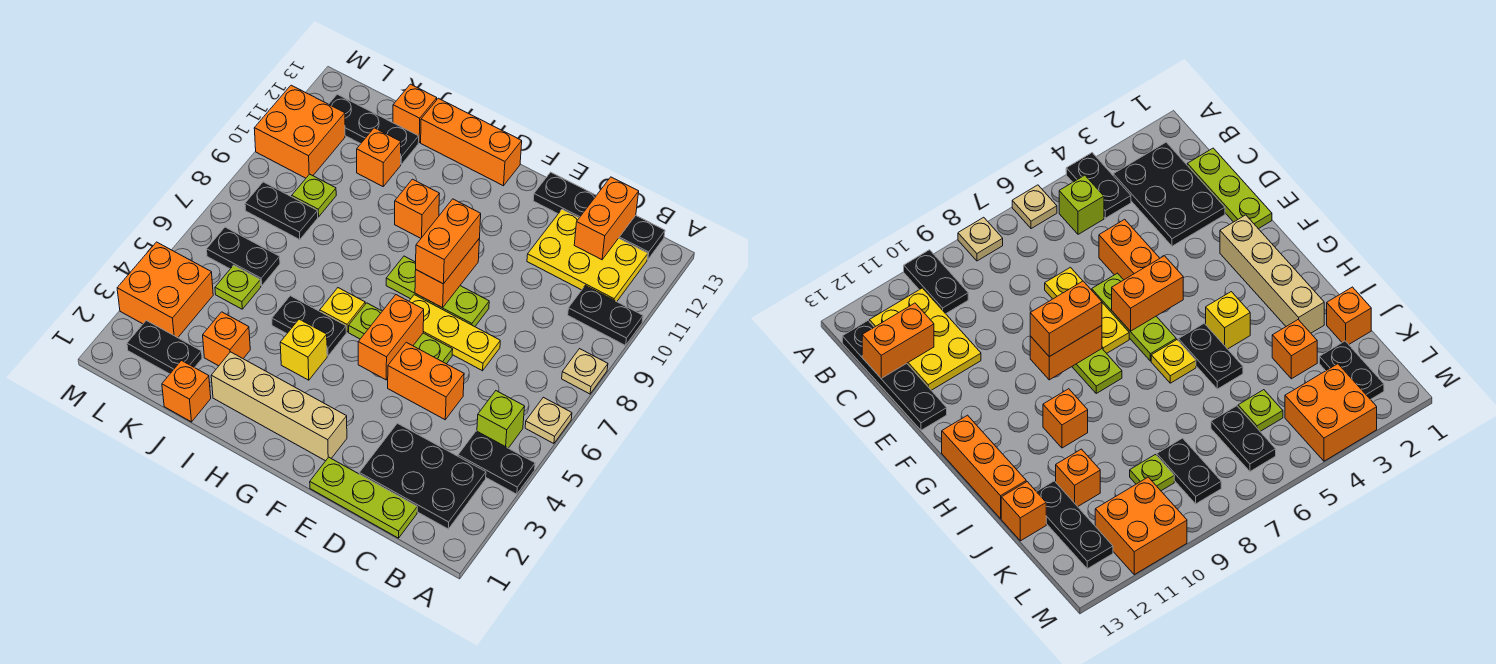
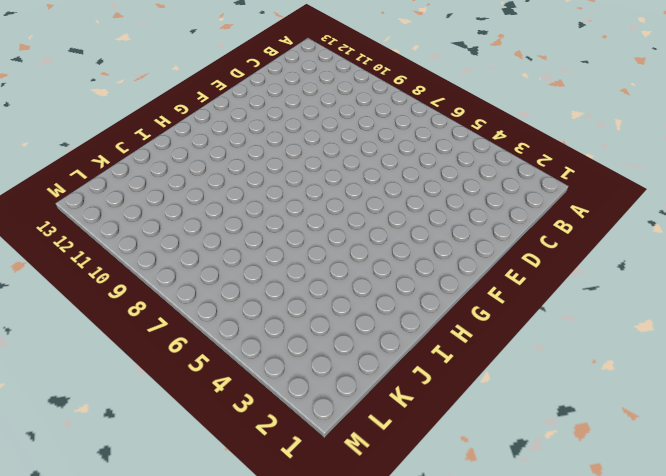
none -> black plate A4:B4 level 1
none -> tan plate A6 level 1
none -> tan plate A8 level 1
none -> black plate A10:B10 level 1

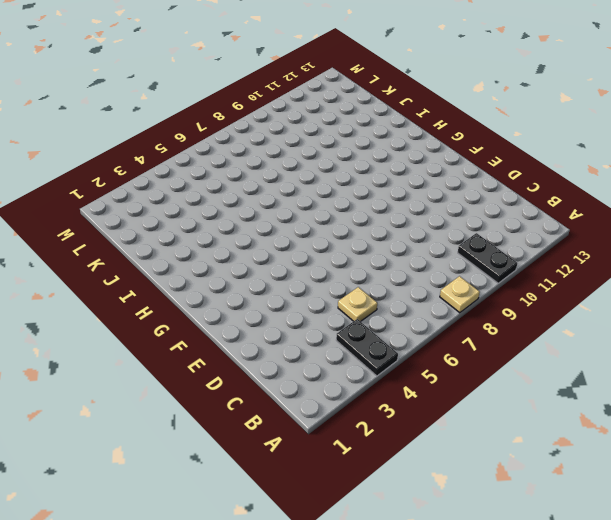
tan plate C5 level 1 -> tan plate A6 level 1
none -> black plate B2:D3 level 1
none -> lime brick B5 level 1
none -> yellow plate B11:D12 level 1
none -> black plate B13:E13 level 1

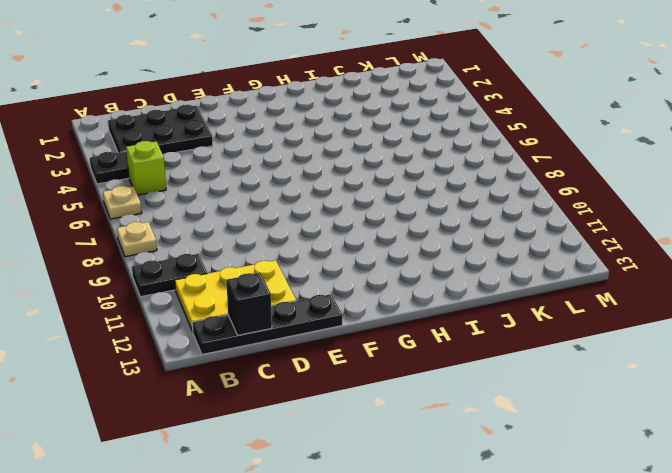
black brick C13 level 2 -> orange brick C12:C13 level 2
none -> lime plate C1:E1 level 1
none -> orange brick D5:E5 level 1
none -> yellow plate D7:F7 level 1
none -> lime plate E6:G6 level 1

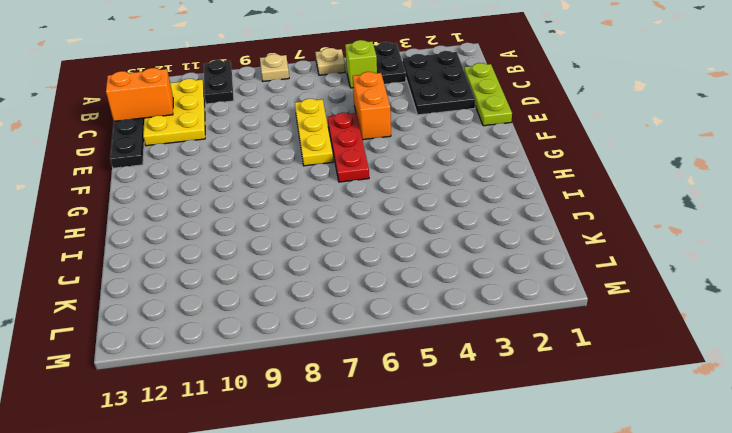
red plate E6:G6 level 1 -> lime plate E6:G6 level 1
none -> lime plate E8:G8 level 1
none -> tan brick F2:I2 level 1
none -> orange brick G13:I13 level 1
none -> yellow brick H4 level 1

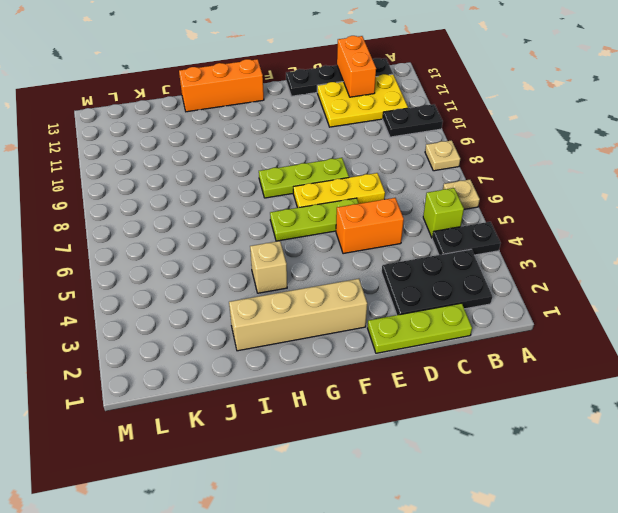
tan brick H4 level 1 -> yellow brick H4 level 1
none -> black plate H5:I5 level 1
none -> yellow plate H6 level 1
none -> orange brick H10 level 1
none -> orange brick J1 level 1

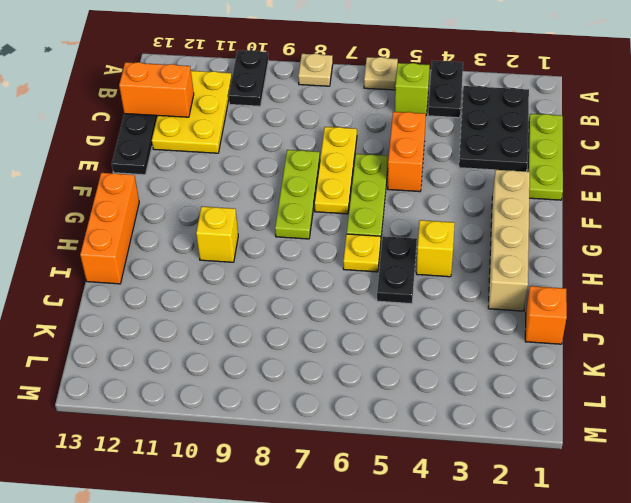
yellow brick H10 level 1 -> orange brick H10 level 1
none -> orange brick J3 level 1
none -> orange brick J11 level 1
none -> black plate J12:L12 level 1
none -> orange brick J13 level 1

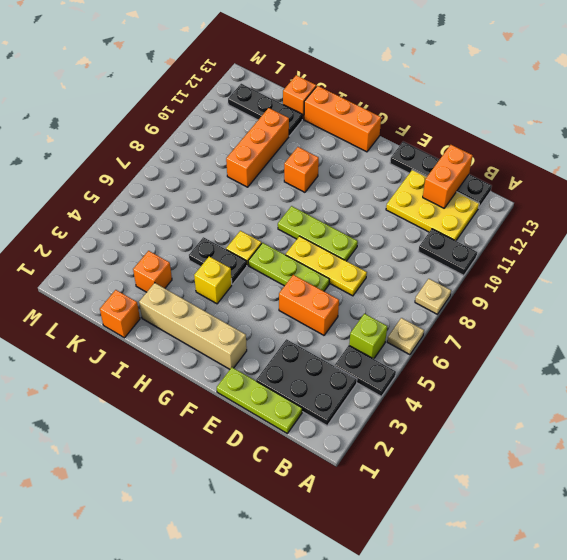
orange brick J9:J11 level 1 -> orange brick J11 level 1
none -> black plate K2:L2 level 1
none -> lime plate K5 level 1
none -> black plate K6:L6 level 1
none -> black plate K8:L8 level 1

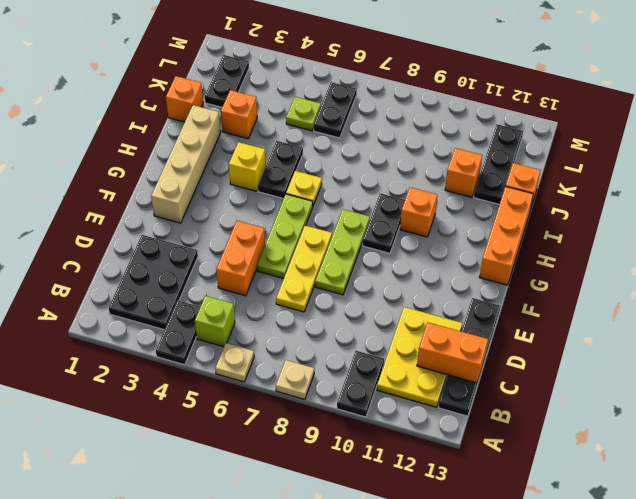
black plate G9:H9 level 1 -> black plate K8:L8 level 1
none -> lime plate C1:E1 level 1
none -> lime plate K9 level 1
none -> orange brick L3:M4 level 1
none -> orange brick L10:M11 level 1

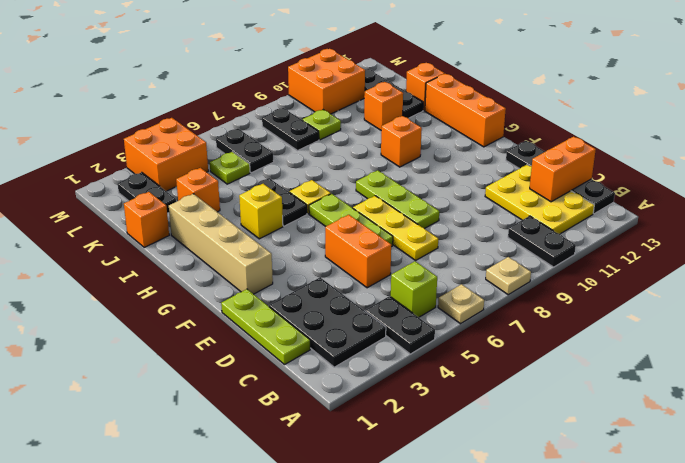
none -> orange brick F5:F6 level 2
none -> orange brick F8:F9 level 2
none -> orange brick F8:F9 level 3

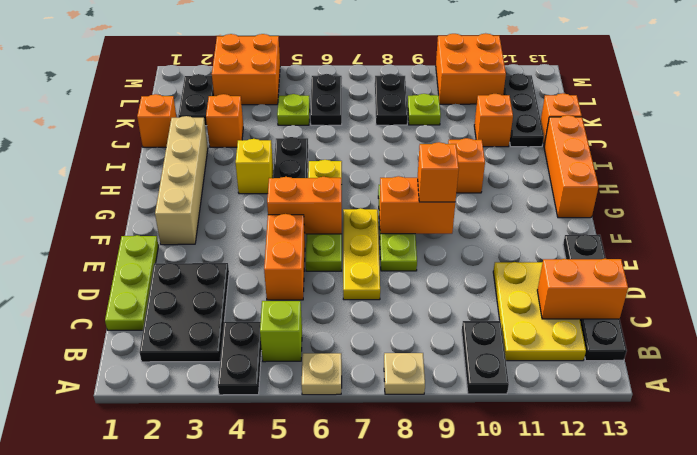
orange brick F9 level 3 -> orange brick F8:F9 level 3

